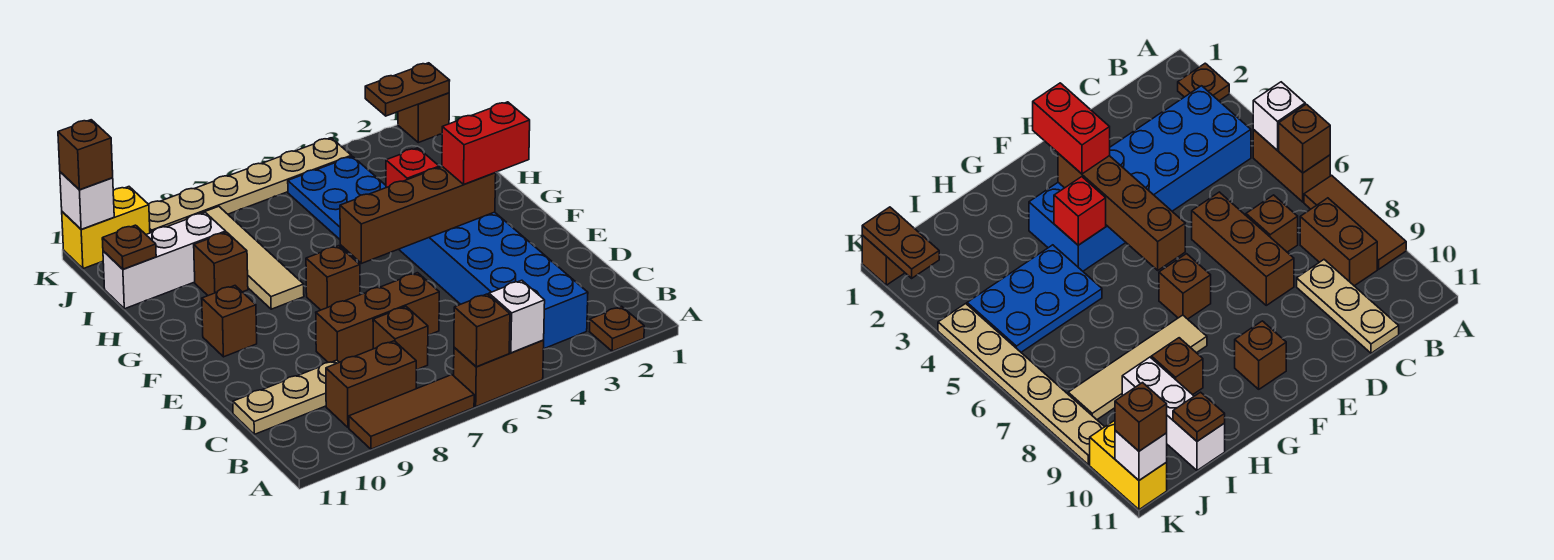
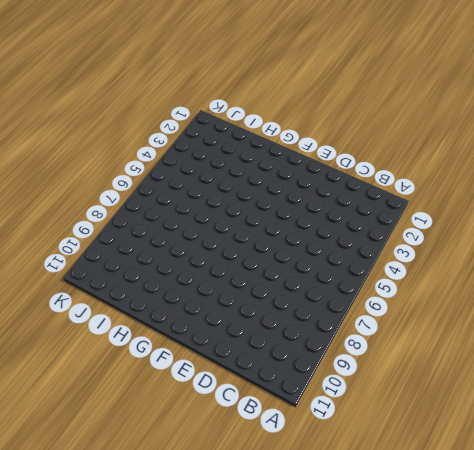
none -> brown plate A2 level 1
none -> brown brick A5:A6 level 1
none -> brown tile A7:A9 level 1

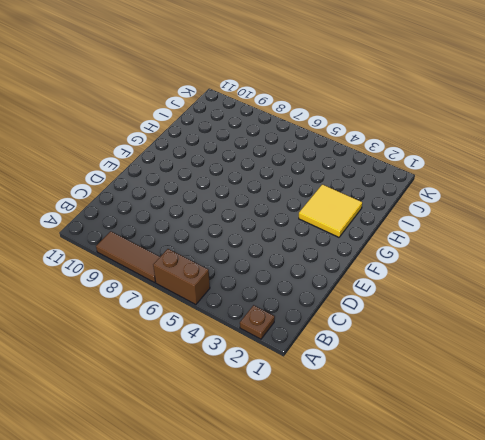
yellow tile G2:H3 level 1 -> blue brick B3:G4 level 1
none -> brown brick B8:B9 level 1
none -> brown brick C7 level 1
none -> tan plate C9:C11 level 1

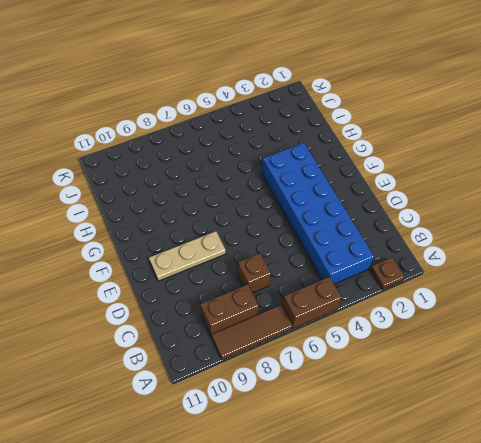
tan plate E8:E10 level 1 -> tan plate C9:C11 level 1
none -> brown brick D6:D8 level 1
none -> brown brick F7 level 1
none -> brown brick F10 level 1

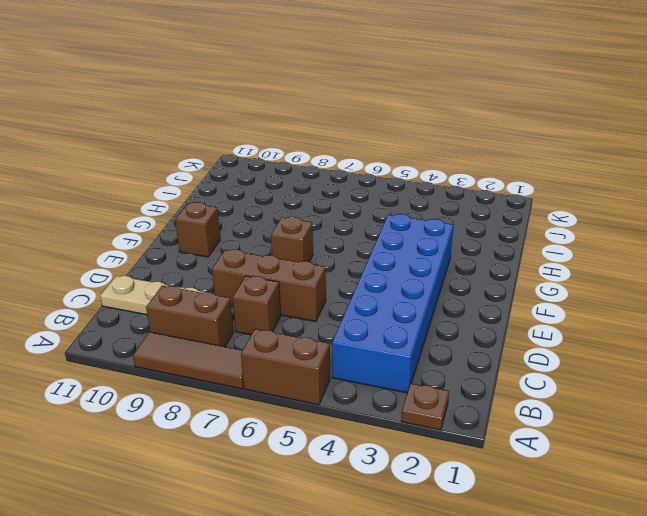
none -> tan tile G8:J8 level 1
none -> blue plate H4:J5 level 1
none -> brown brick H9 level 1

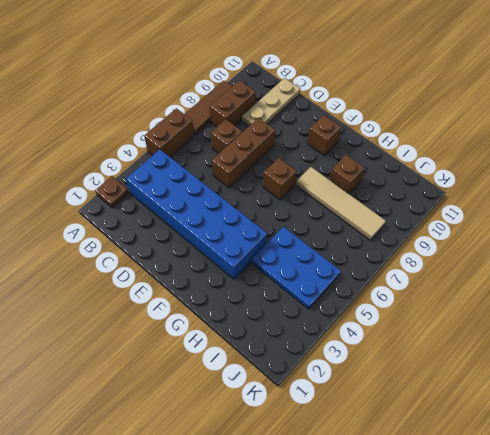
none -> white brick I9:I11 level 1
none -> brown brick K1 level 1
none -> tan plate K4:K9 level 1

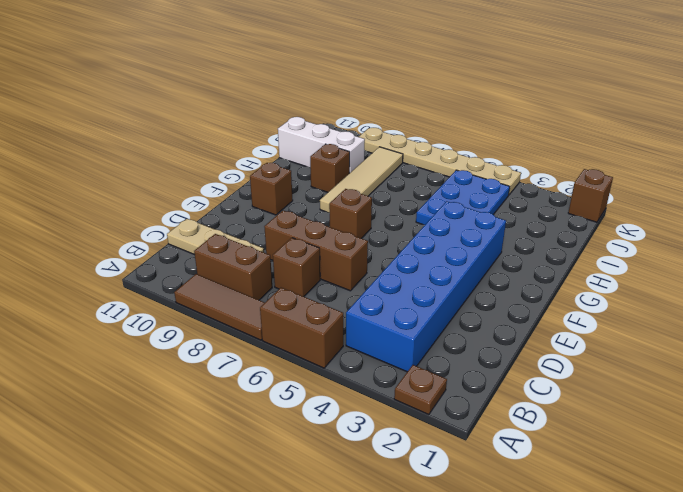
none -> yellow brick K10:K11 level 1
none -> white brick A5 level 2
none -> brown brick A6 level 2

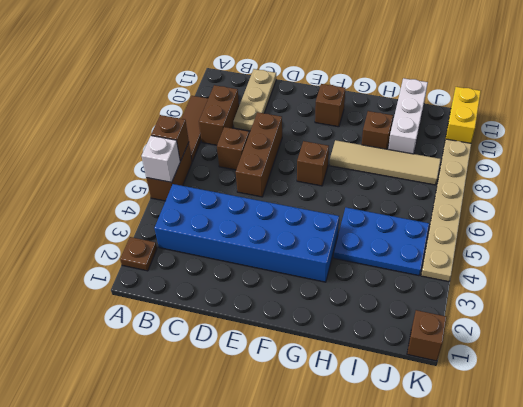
none -> brown brick F3:F6 level 2
none -> red brick G4 level 2
none -> brown plate I11 level 2

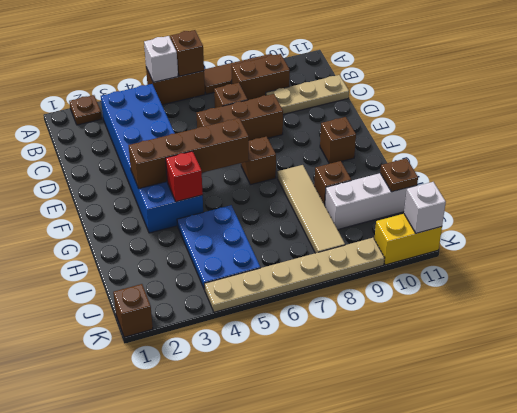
none -> brown plate K1:K2 level 2
none -> red brick F2:F3 level 3
none -> brown brick K11 level 3

